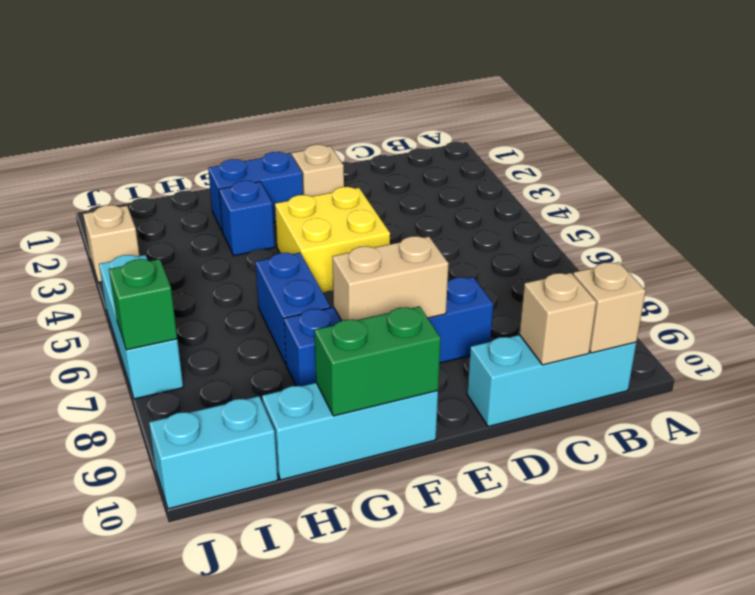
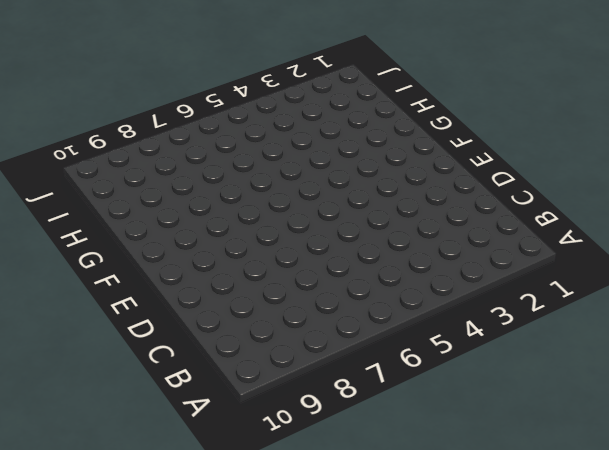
none -> cyan brick B10:D10 level 1
none -> blue brick D8:G8 level 1
none -> tan brick E2 level 1

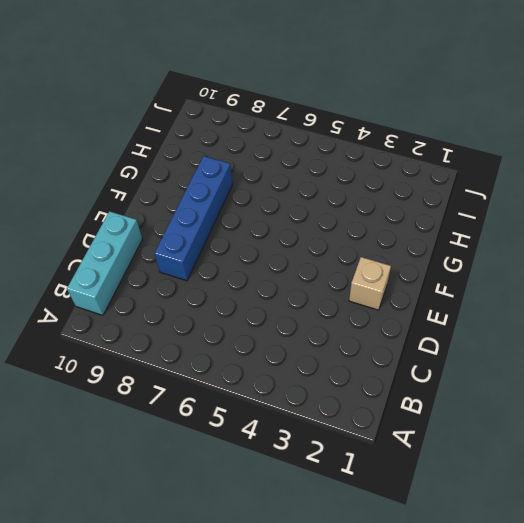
none -> yellow brick E4:F5 level 1
none -> blue brick F2:G2 level 1
none -> cyan brick F10:H10 level 1

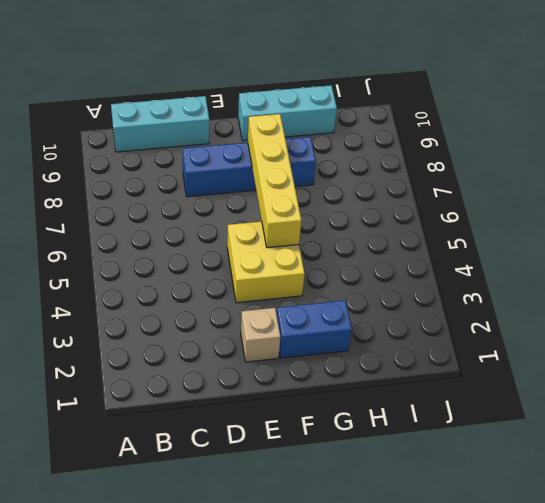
yellow brick F5:F8 level 2 -> tan brick E8:F8 level 2
none -> blue brick G3 level 1
none -> blue brick G6:G7 level 1
none -> cyan brick I10:J10 level 1

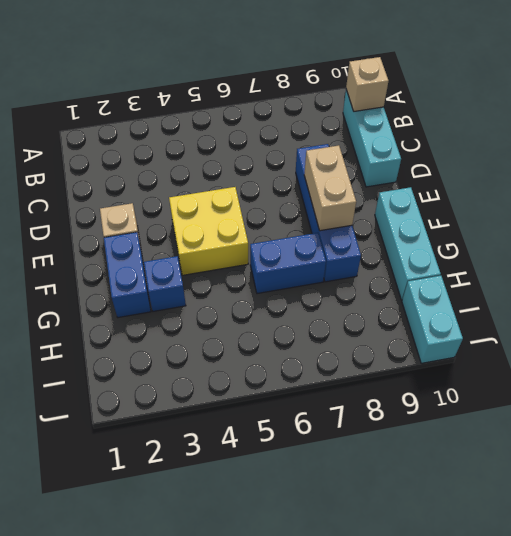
none -> tan brick J3 level 1
none -> cyan brick J5:J7 level 1
none -> tan brick C10 level 2

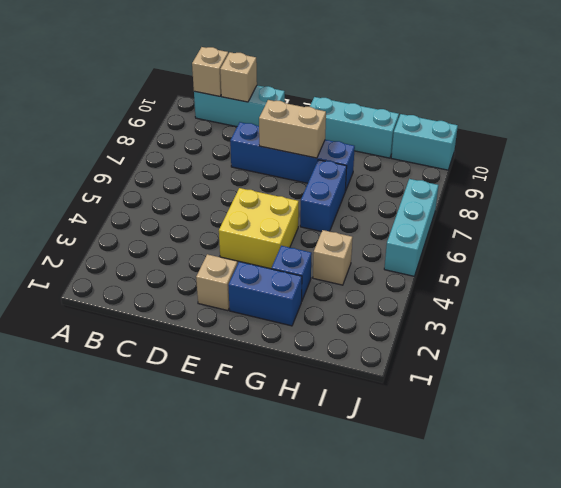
tan brick H4 level 1 -> tan brick J3 level 1
none -> green brick F10:G10 level 2
none -> green brick J7 level 2

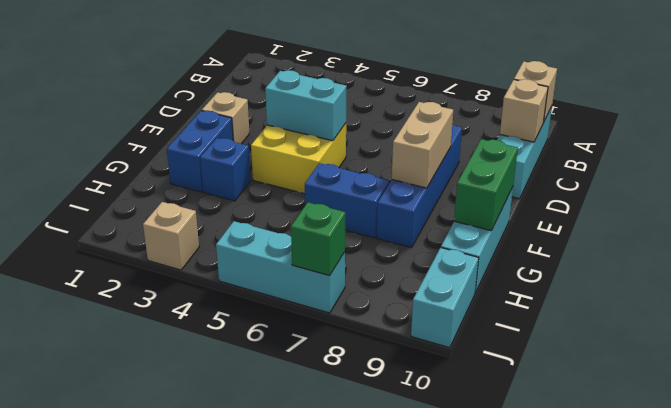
cyan brick E4:E5 level 2 -> none

